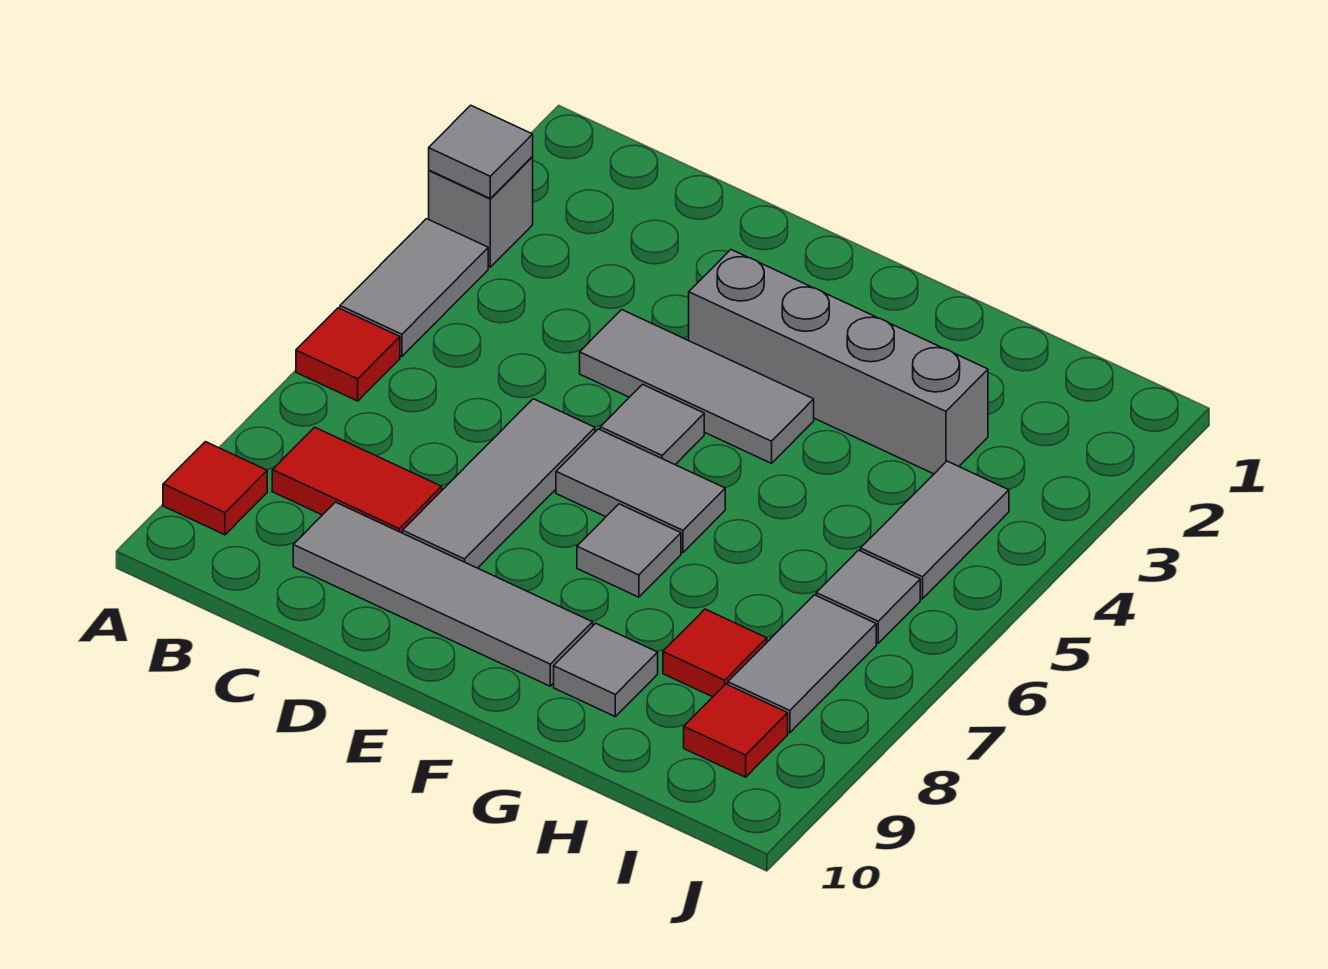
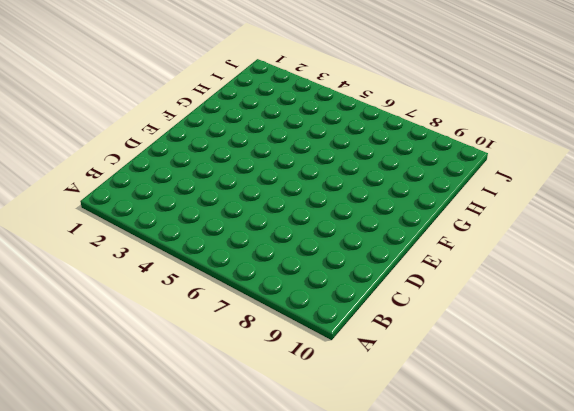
none -> grey brick A3 level 1
none -> grey tile A4:A5 level 1
none -> red tile A6 level 1

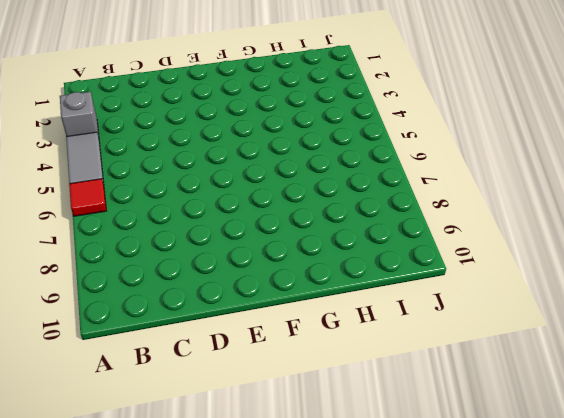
none -> red tile A9 level 1
none -> red tile B8:C8 level 1
none -> grey tile C9:F9 level 1

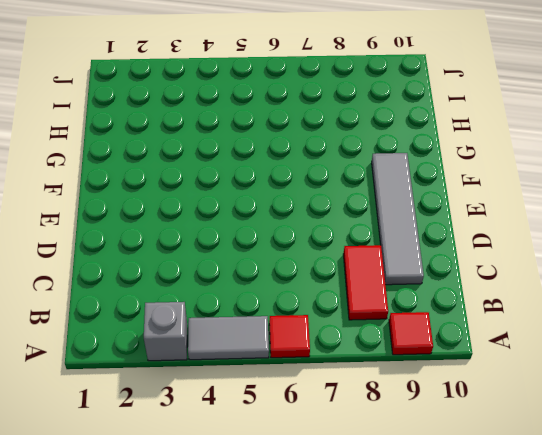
none -> grey tile D4:F4 level 1
none -> grey tile D6:D8 level 1
none -> grey brick E3:H3 level 1

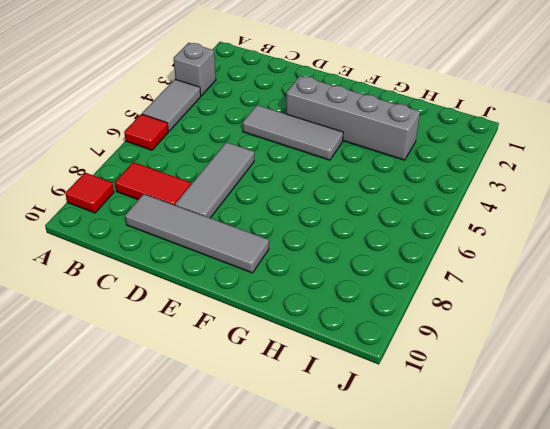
none -> grey tile E5 level 1
none -> grey tile E6:F6 level 1
none -> grey tile F7 level 1

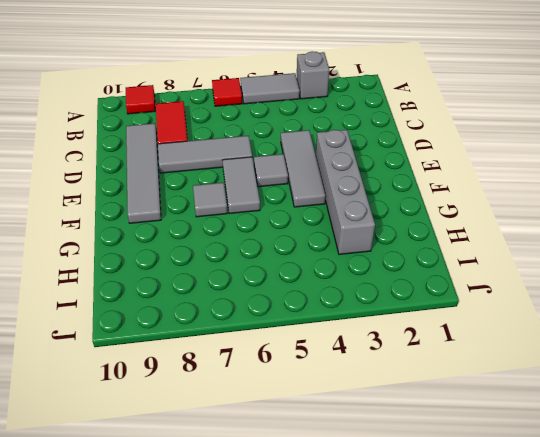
none -> grey tile G9 level 1
none -> red tile H8 level 1
none -> grey tile I4:I5 level 1

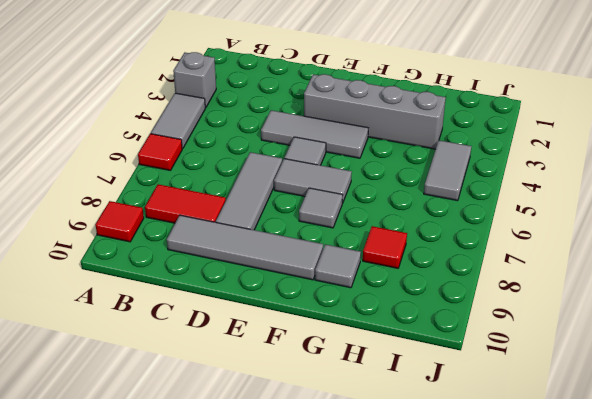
none -> grey tile I6 level 1
none -> grey tile I7:I8 level 1
none -> red tile I9 level 1

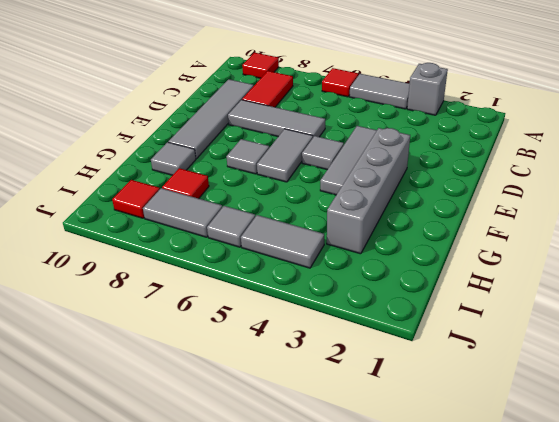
none -> grey tile A3 level 2

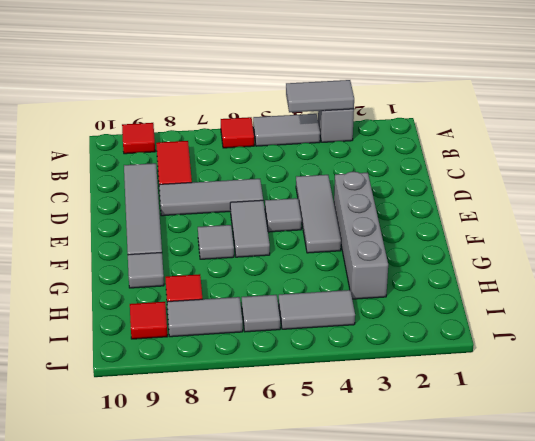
grey tile A3:A4 level 2 -> grey tile A3 level 2

